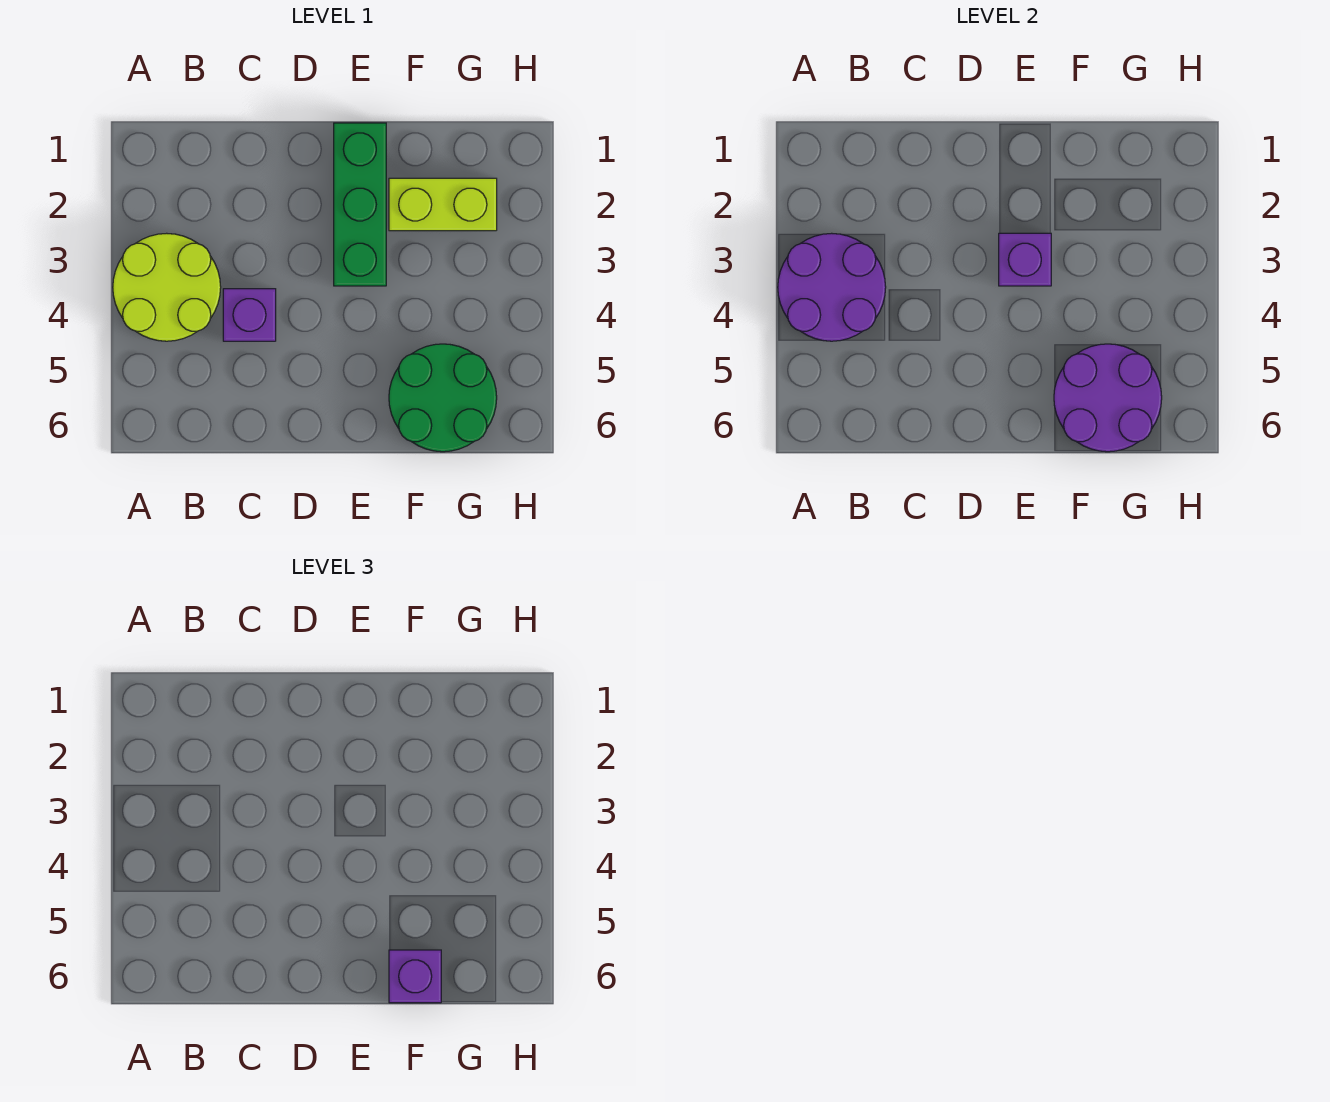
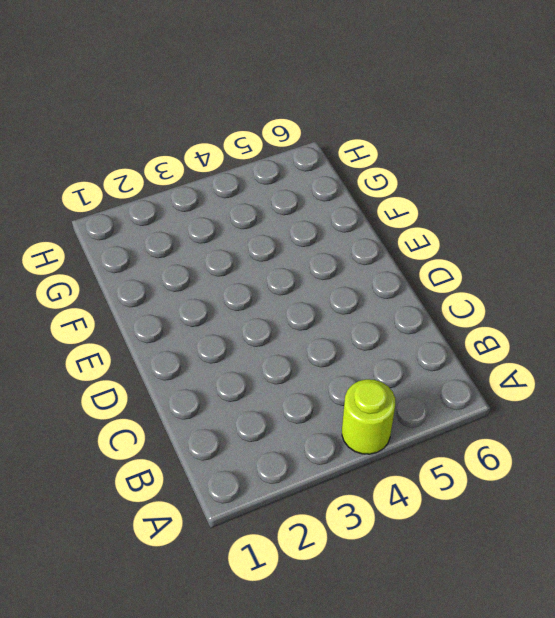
lime round brick A4 level 1 -> lime round brick A3:B4 level 1
none -> purple brick C4 level 1
none -> green brick E1:E3 level 1

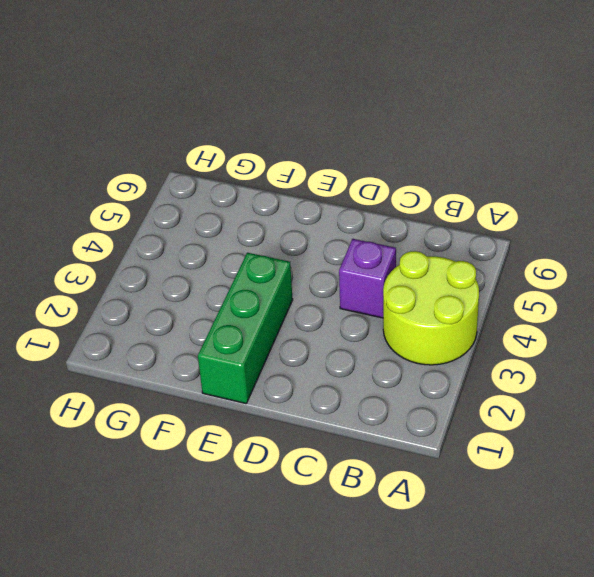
none -> lime brick F2:G2 level 1
none -> green round brick F5:G6 level 1

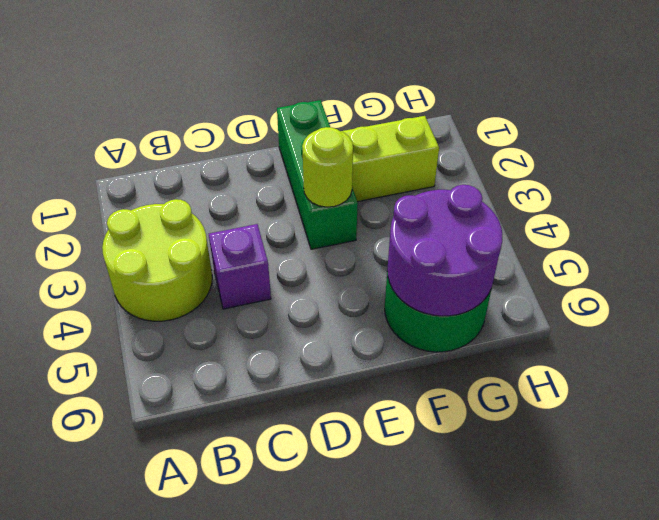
lime round brick E3 level 2 -> purple brick E3 level 2
none -> purple round brick A3:B4 level 2
none -> purple brick F6 level 3

